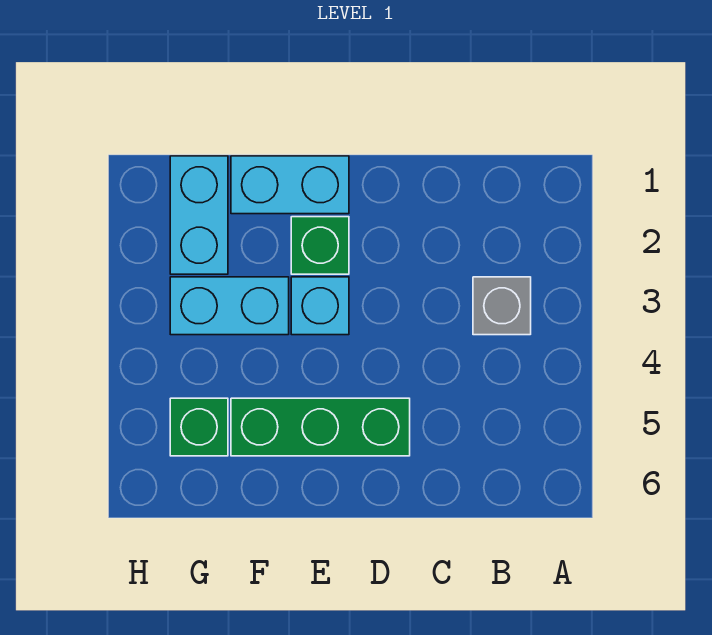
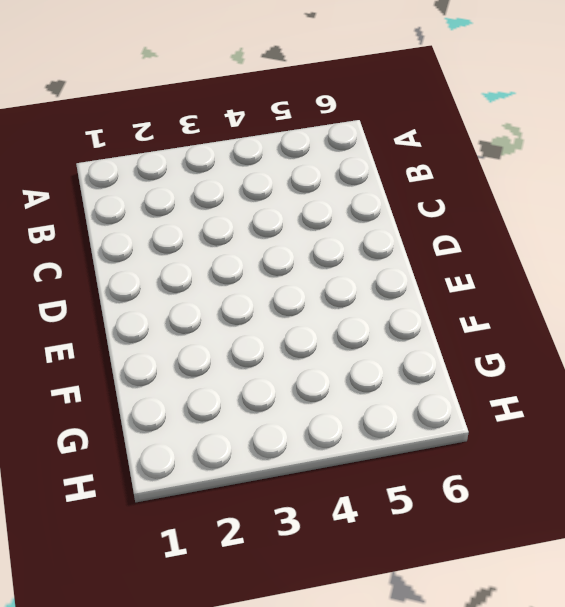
none -> grey brick B3 level 1
none -> green brick D5:F5 level 1

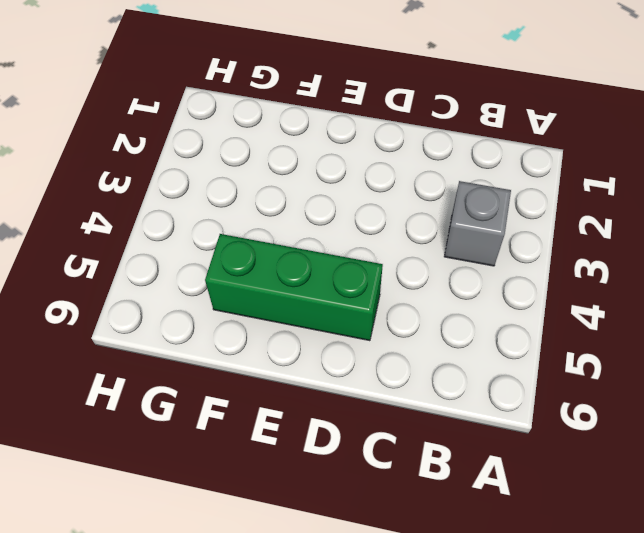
none -> cyan brick E1:F1 level 1
none -> green brick E2 level 1

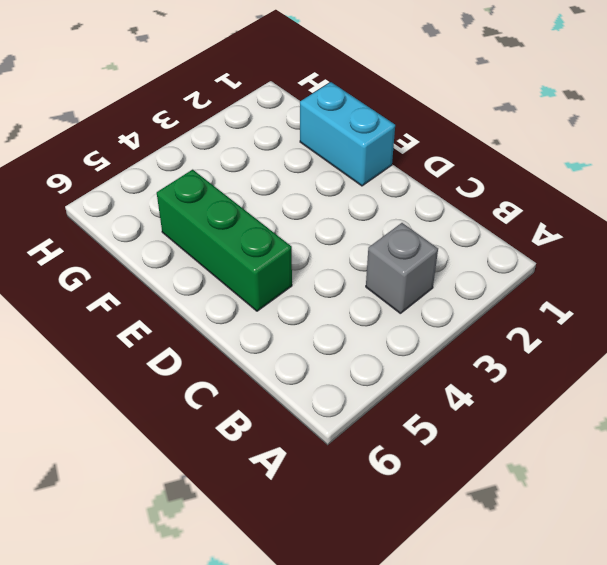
none -> green brick E2 level 1
none -> cyan brick E3 level 1

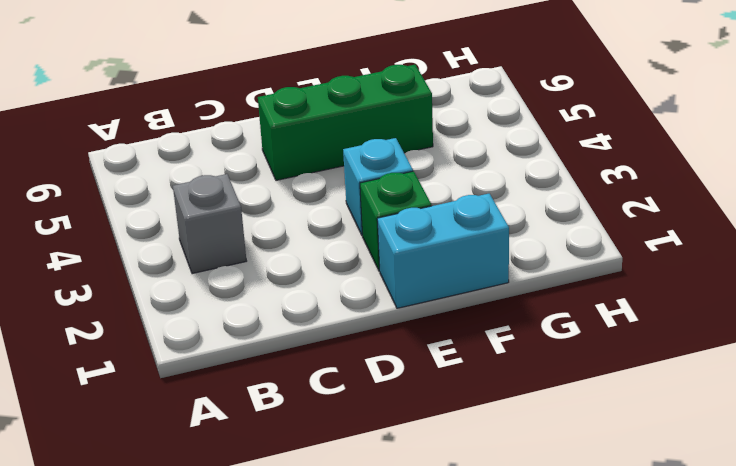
none -> cyan brick F3:G3 level 1
none -> cyan brick G1:G2 level 1

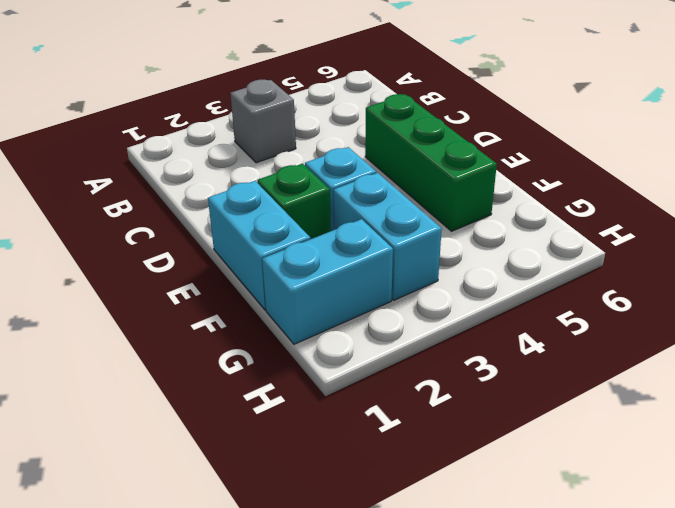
none -> green brick G5 level 1

